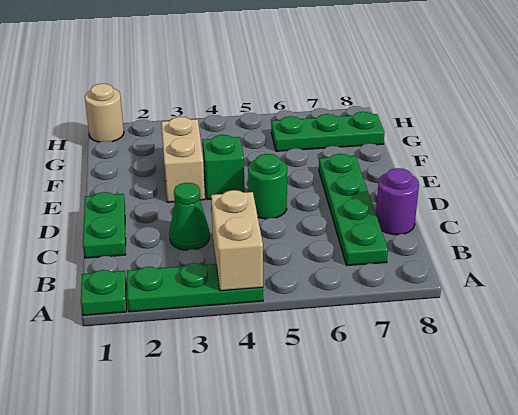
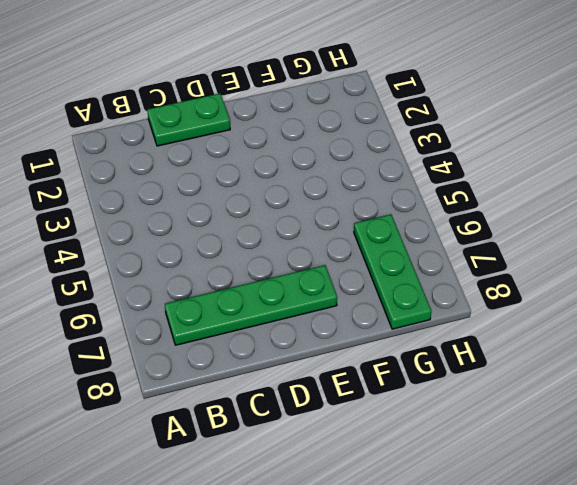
none -> green plate A1 level 1
none -> green plate A2:A4 level 1
none -> green cone C3 level 1

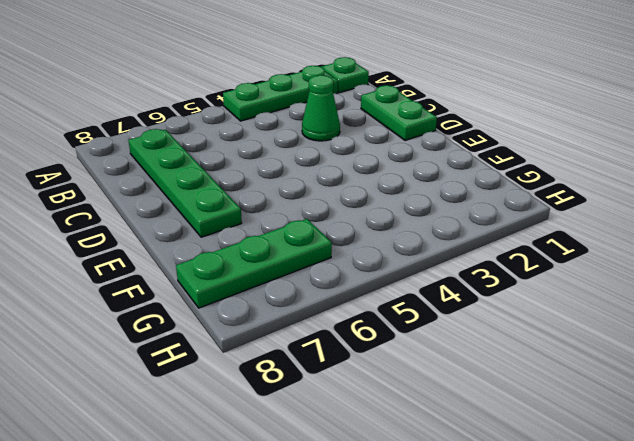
none -> purple round brick C8 level 1
none -> green round brick D5 level 1
none -> tan brick E3:F3 level 1

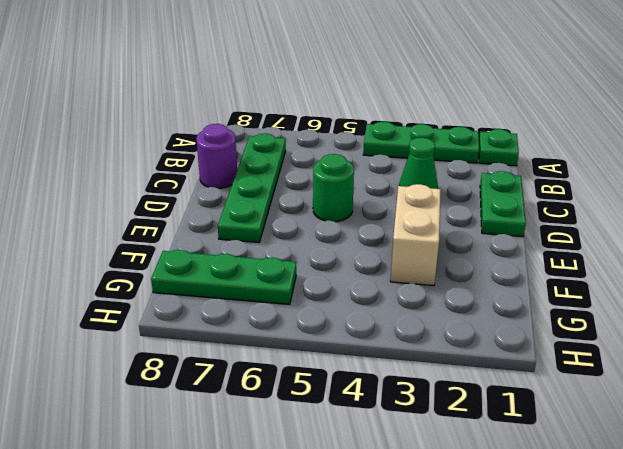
none -> green brick E4 level 1
none -> tan round brick H1 level 1
none -> tan brick A4:B4 level 2

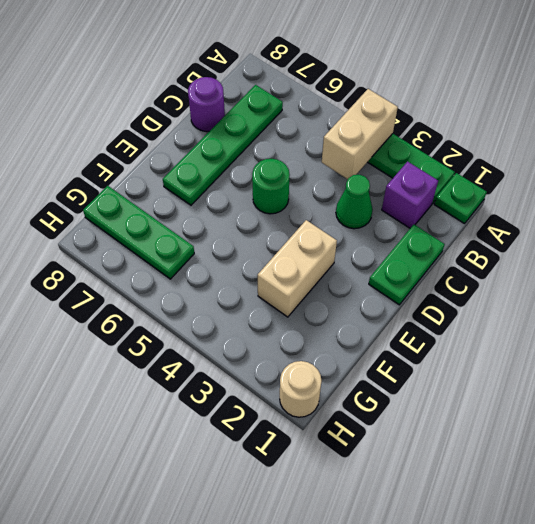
purple brick B2 level 1 -> none
none -> green brick E4 level 1

